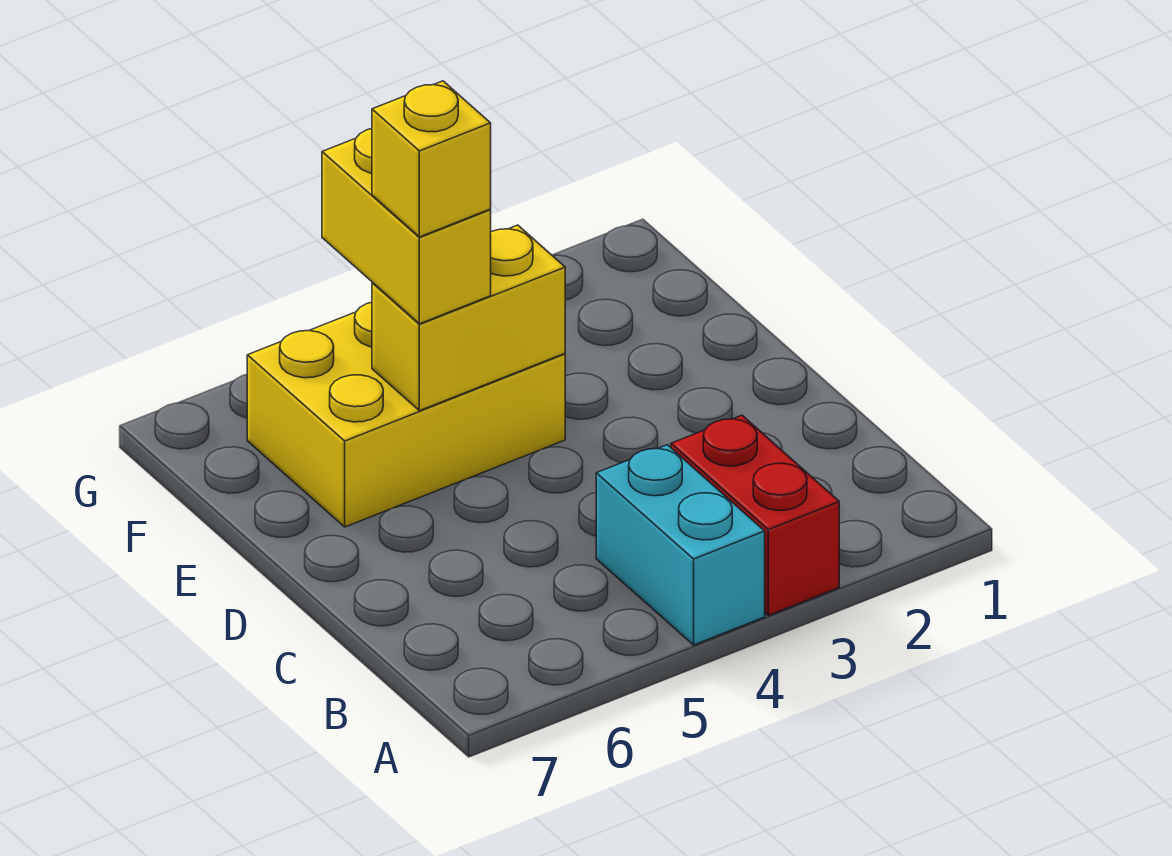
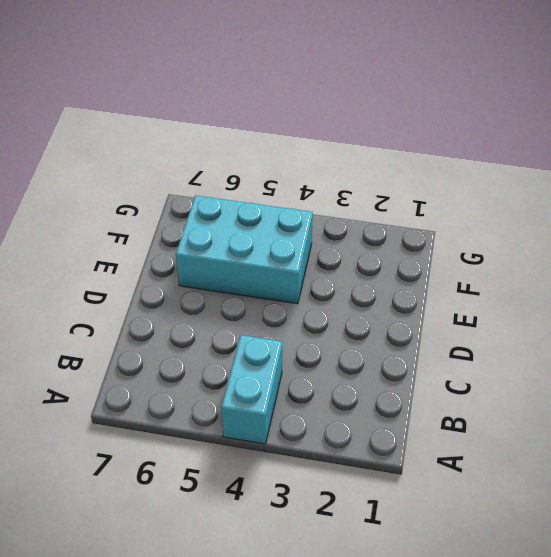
cyan brick E4:F6 level 1 -> yellow brick E4:F6 level 1
none -> red brick A3:B3 level 1
none -> yellow brick E4:E5 level 2

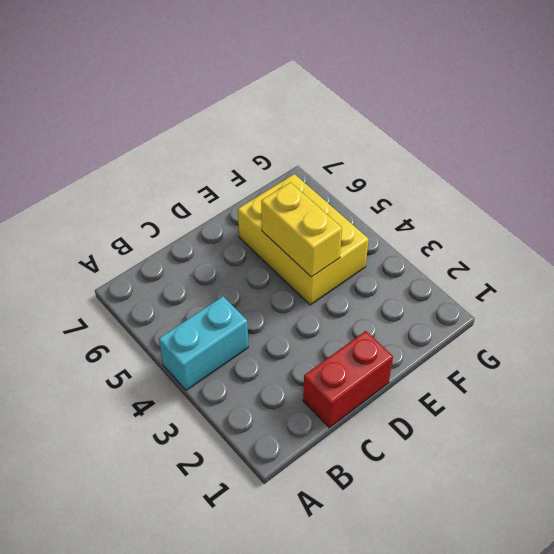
red brick C1:D1 level 1 -> red brick A3:B3 level 1
none -> yellow brick E5:F5 level 3
none -> yellow brick E5 level 4

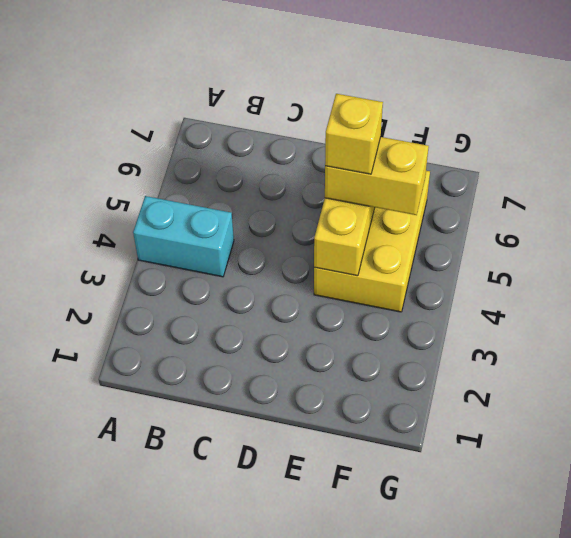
none -> red brick A3:B3 level 1

